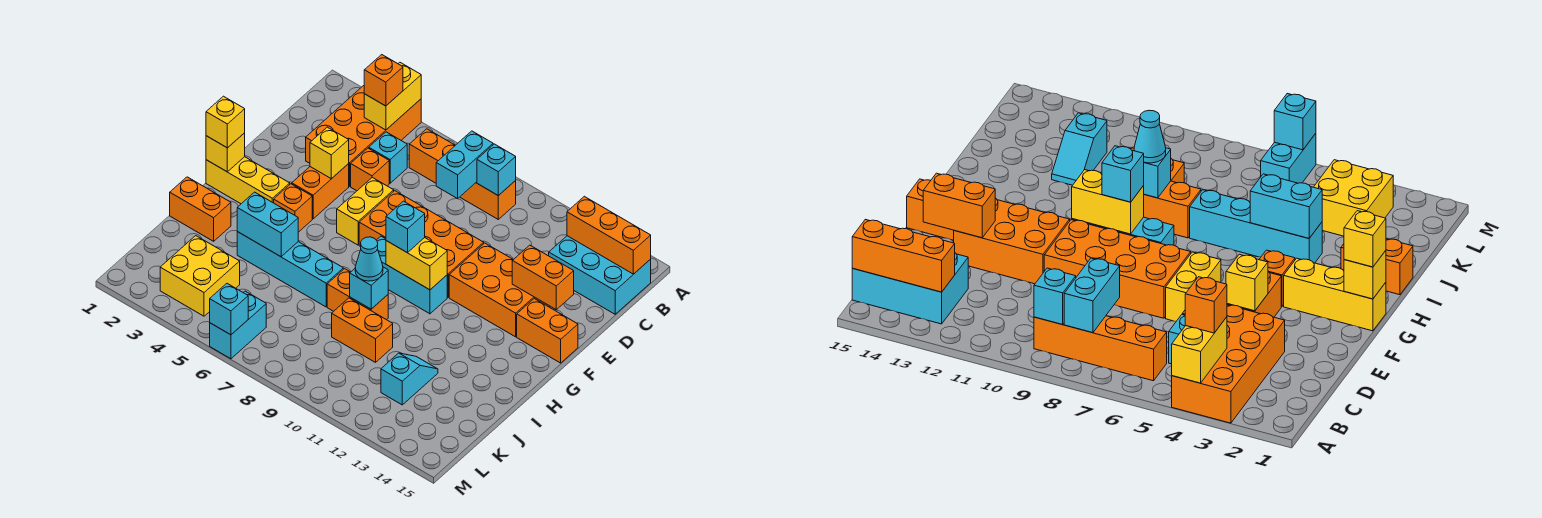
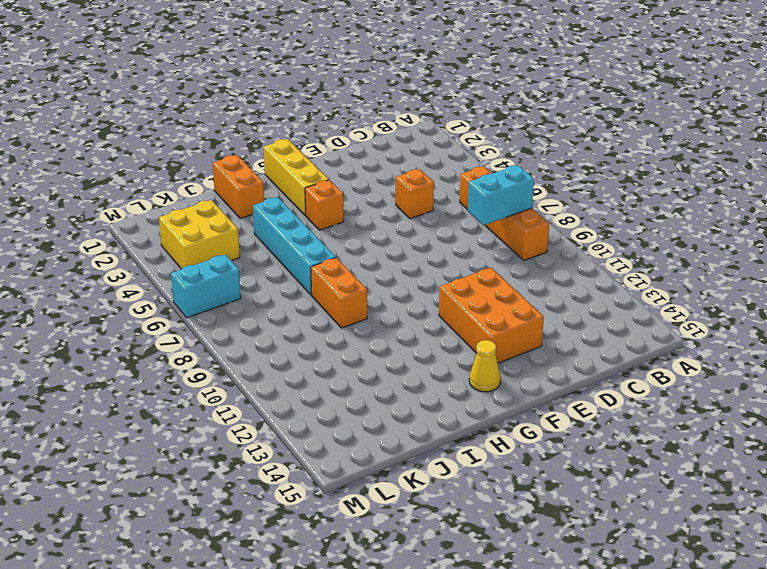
yellow cone G14 level 1 -> none
none -> orange brick A3:D4 level 1
none -> cyan brick B13:C15 level 1
none -> cyan brick C5 level 1
none -> orange brick E4:F4 level 1

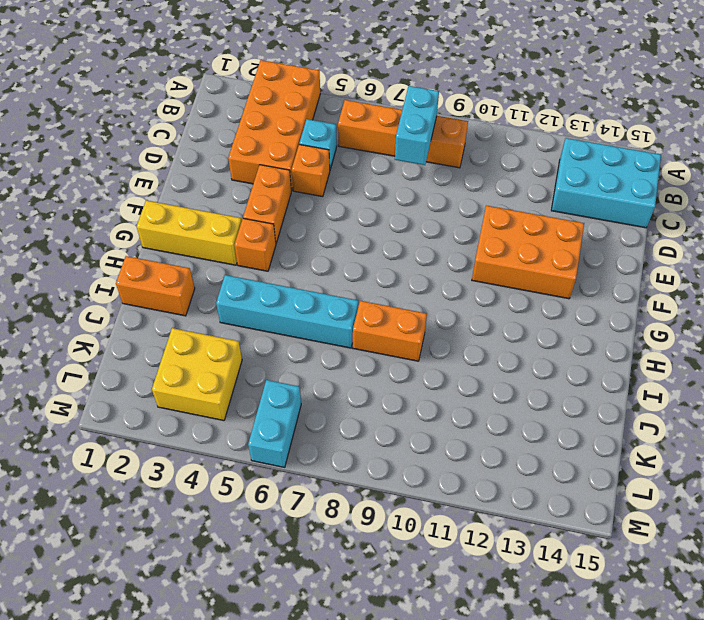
none -> yellow brick E6:F6 level 1
none -> orange brick E7:F10 level 1
none -> orange brick F14:F15 level 1
none -> cyan brick G8:G10 level 1

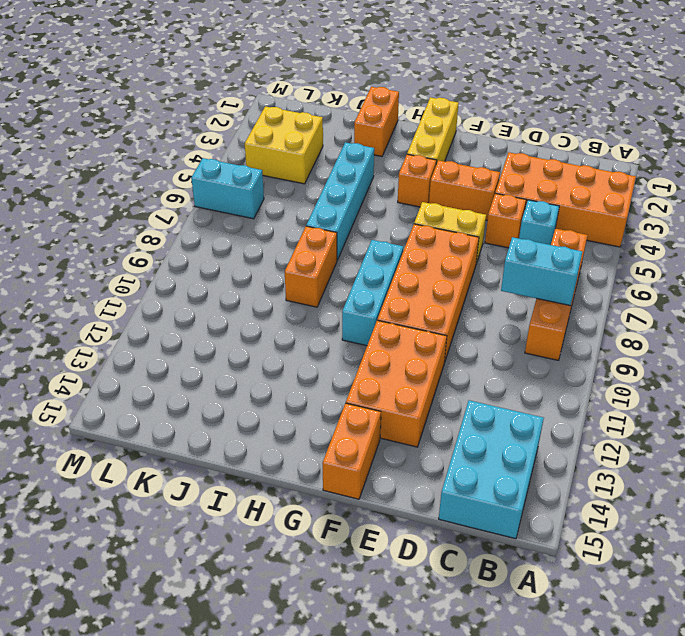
none -> orange brick J9:J10 level 1
none -> cyan slope J12:K12 level 1 top K
none -> yellow brick A4:B4 level 2
none -> cyan brick B9 level 2

